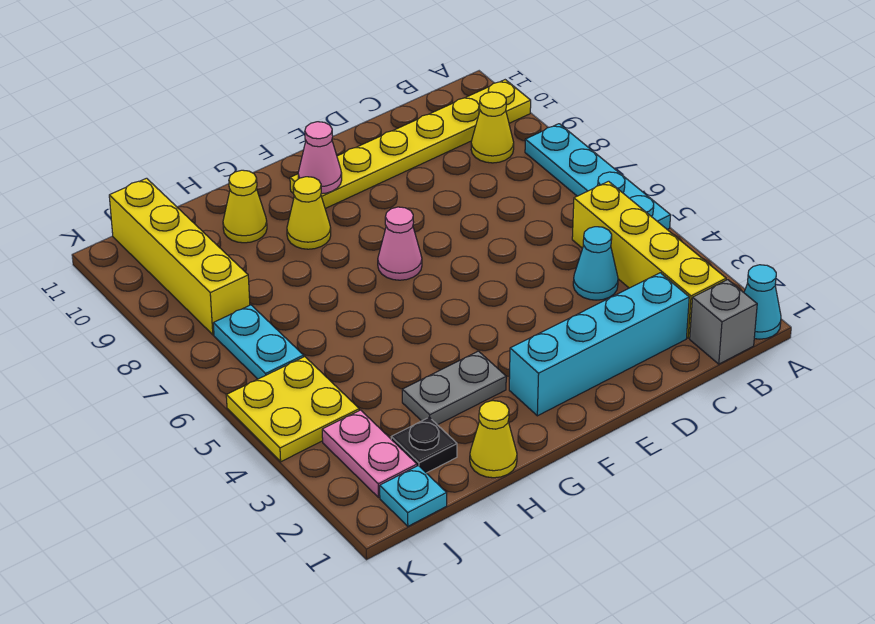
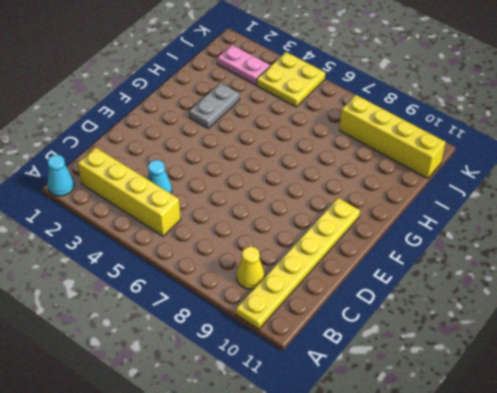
none -> cyan plate A5:A8 level 1
none -> grey brick B1 level 1
none -> cyan brick C2:F2 level 1

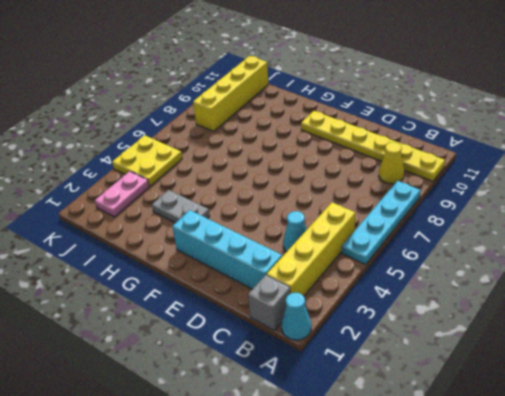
none -> pink cone F7 level 1
none -> yellow cone G9 level 1
none -> yellow cone H1 level 1

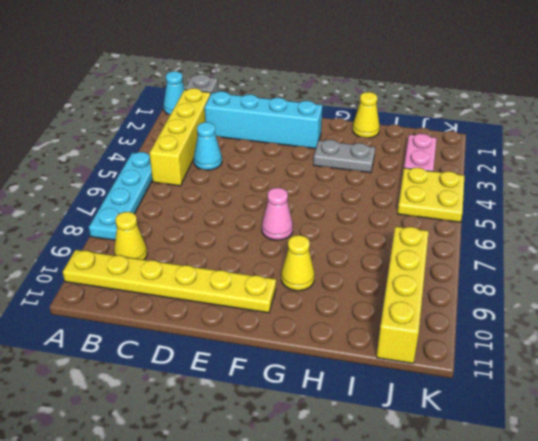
none -> yellow cone H10 level 1
none -> black plate I2 level 1
none -> cyan plate J1 level 1

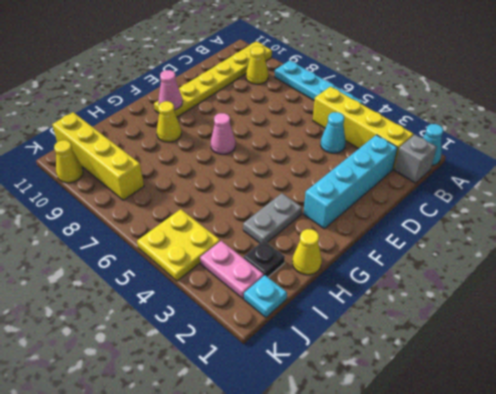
yellow cone K10 level 1 -> yellow cone H10 level 1
none -> cyan plate J6:J7 level 1

